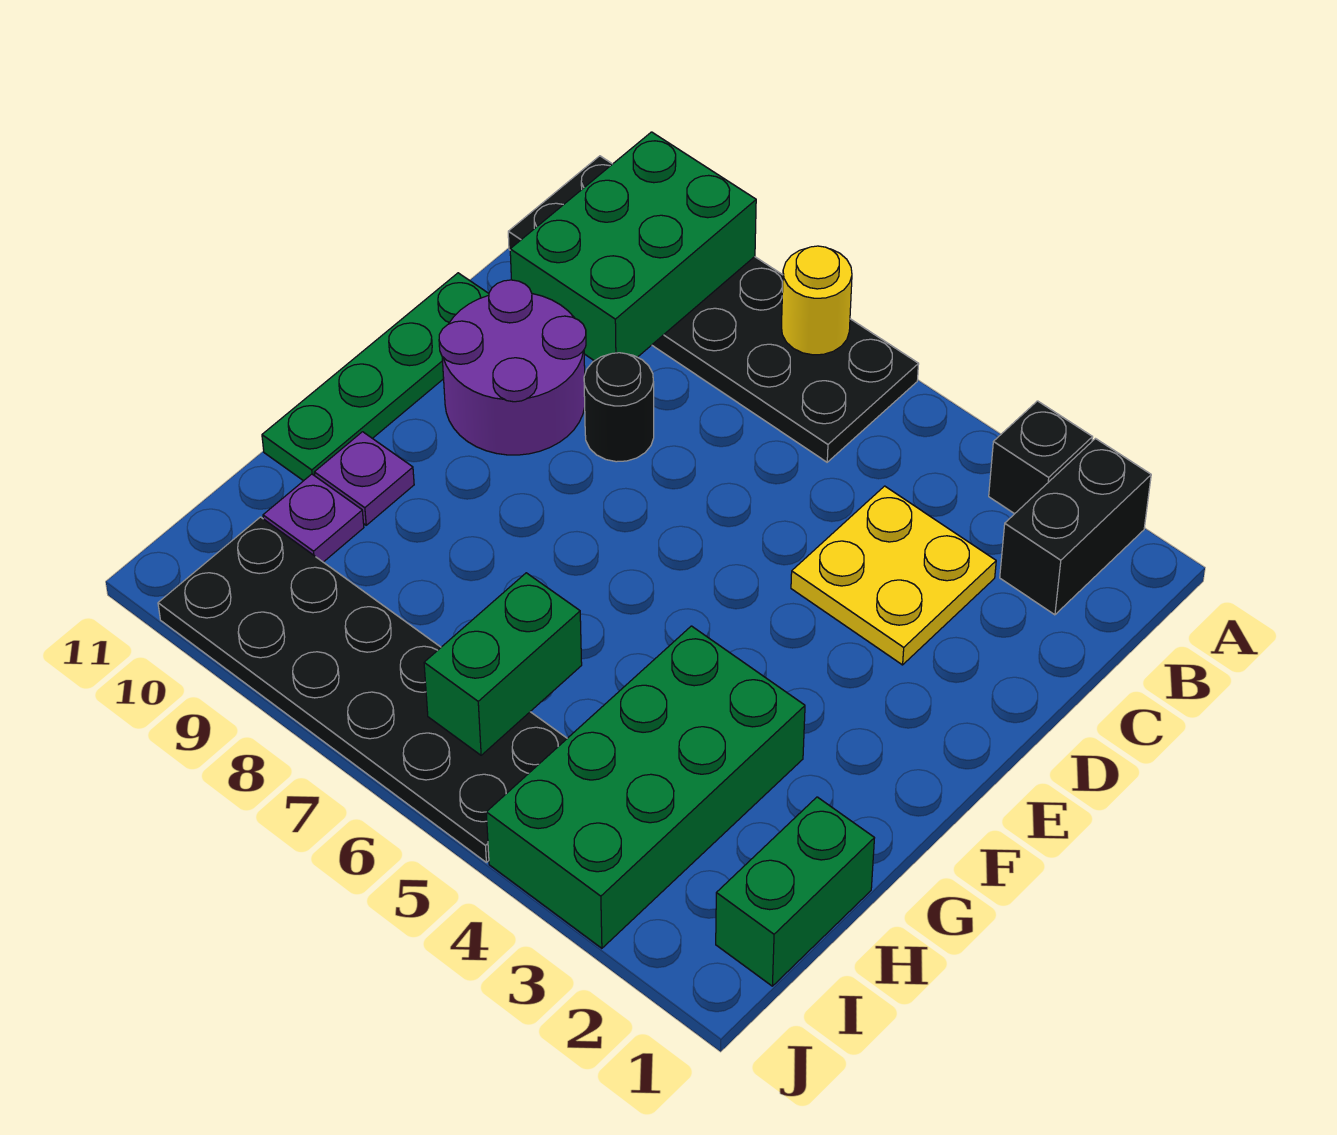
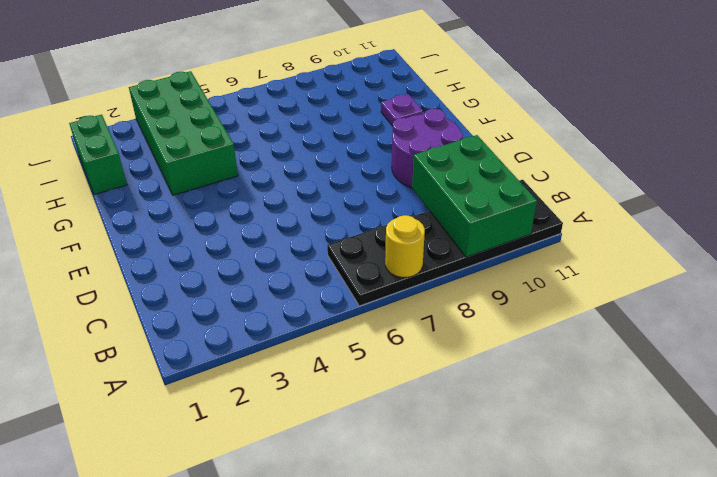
none -> black brick A2:B2 level 1
none -> black brick A3 level 1
none -> yellow plate C3:D4 level 1

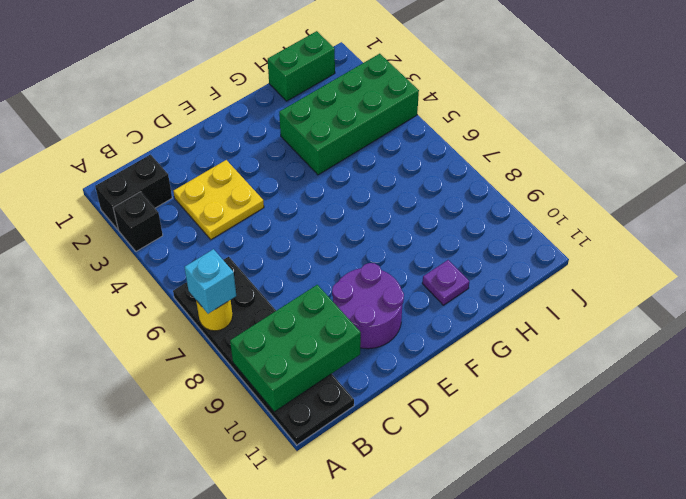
cyan brick A7 level 3 -> none
none -> black round brick D8 level 1
none -> green plate D11:G11 level 1
none -> purple plate H10 level 1

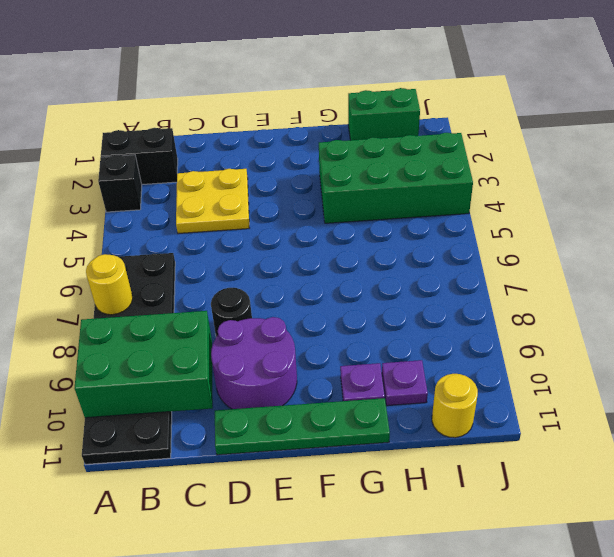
yellow round brick I11 level 1 -> none
none -> black plate I5:J10 level 1
none -> green brick H6:I6 level 2

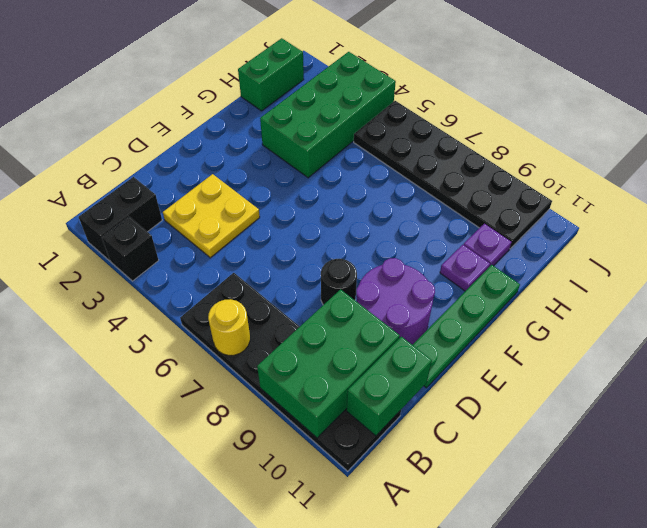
green brick B11:C11 level 2 -> green brick H6:I6 level 2

